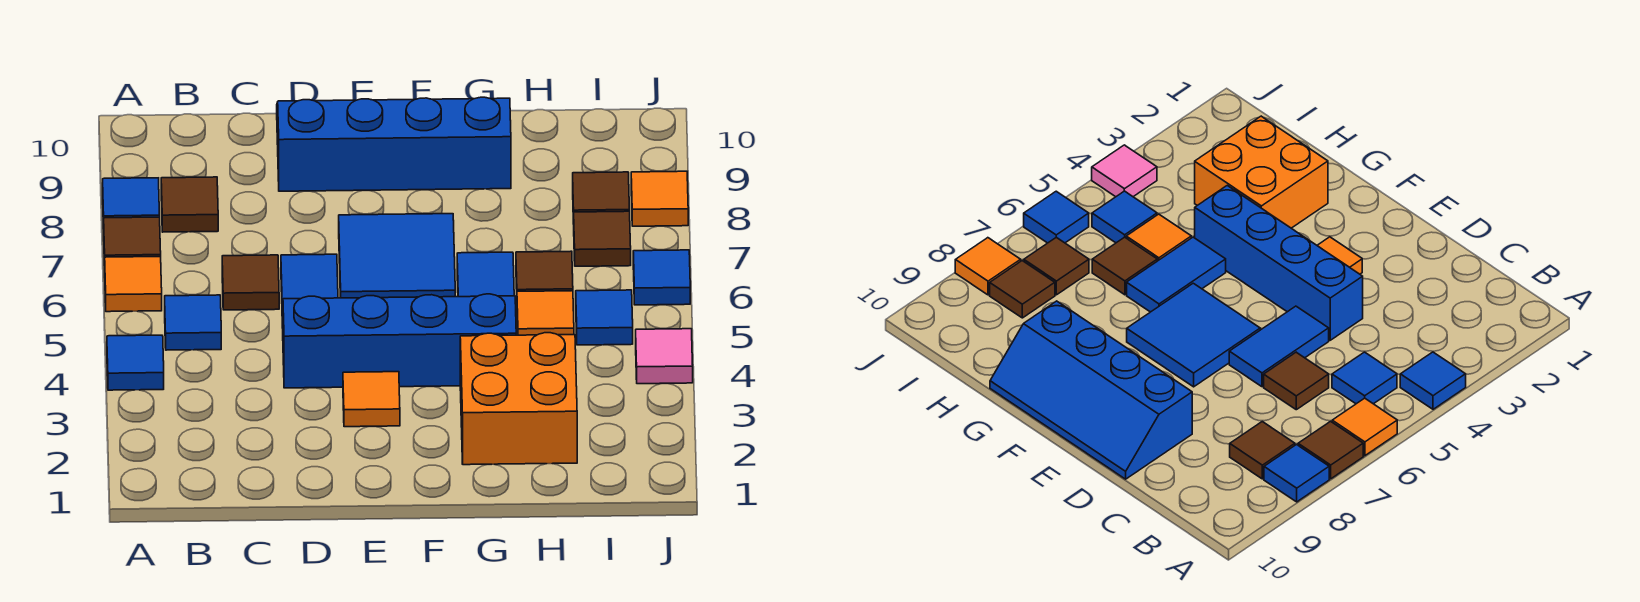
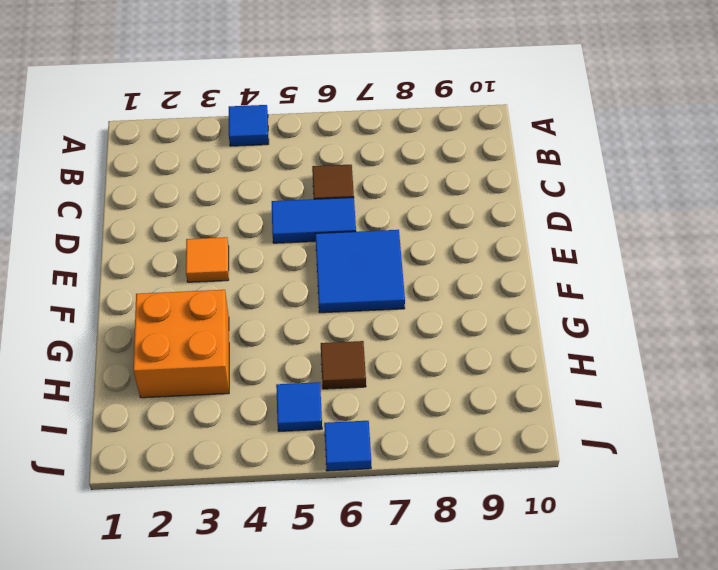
none -> orange tile A6 level 1
none -> brown tile A7 level 1
none -> blue tile A8 level 1

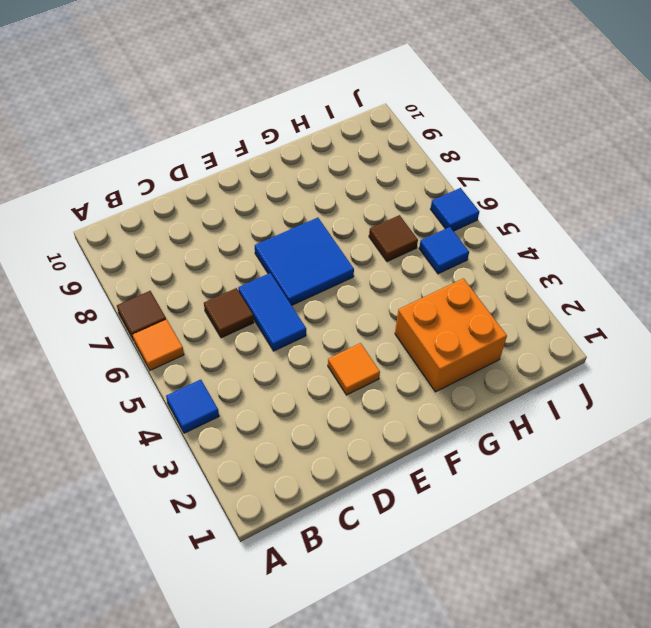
none -> blue tile A8 level 1
none -> blue tile B5 level 1
none -> brown tile B8 level 1

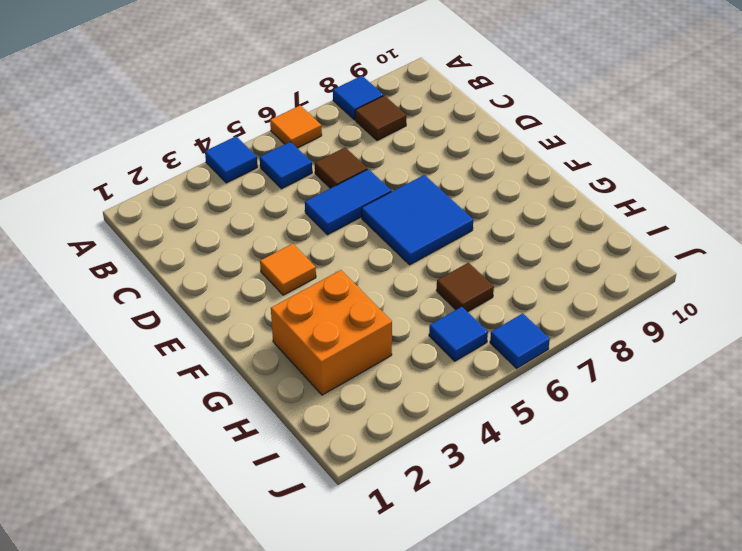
none -> brown tile A7 level 1
none -> blue brick D4:G4 level 1
none -> blue slope D9:G10 level 1 top 9

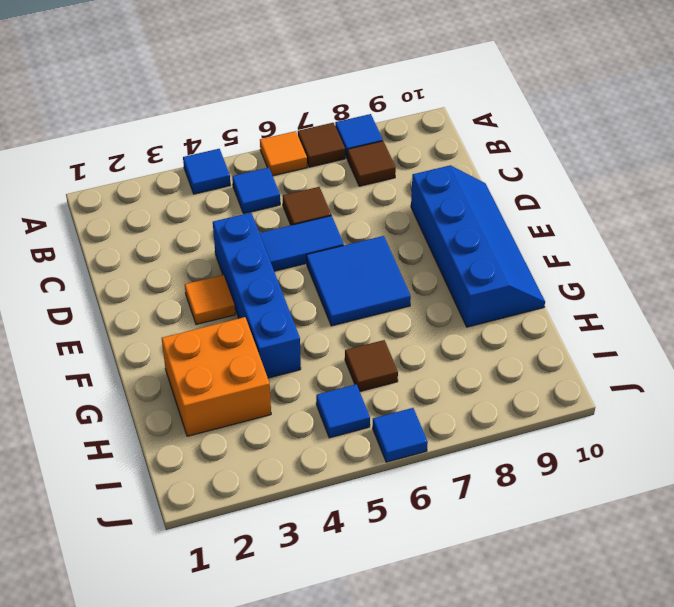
none -> blue tile G5:G6 level 1
none -> orange tile H5 level 1
none -> brown tile I7 level 1

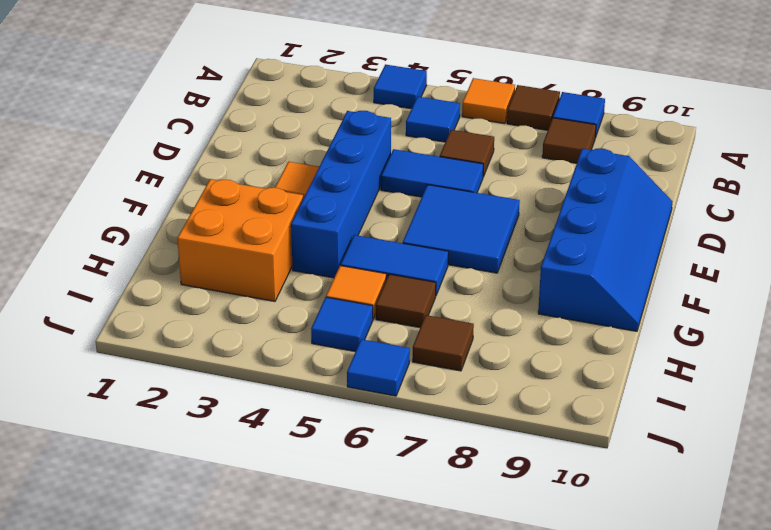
none -> brown tile I8 level 1
none -> pink tile J4 level 1
none -> orange tile J8 level 1

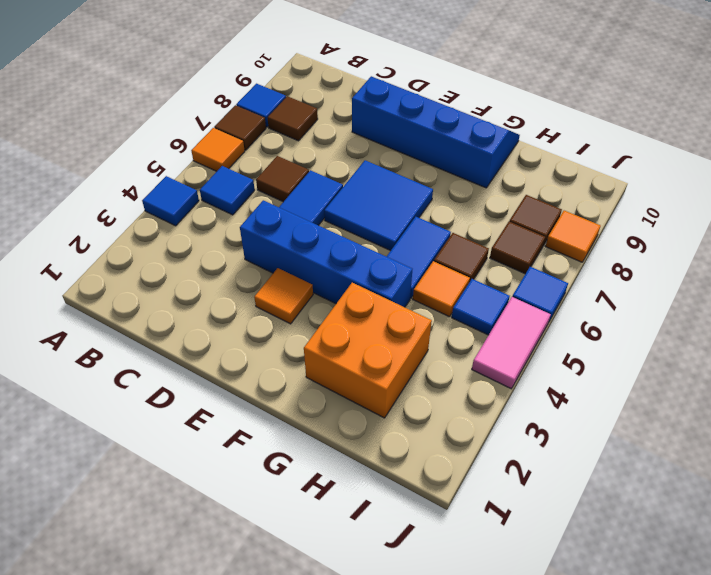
pink tile J4:J5 level 1 -> pink tile J4 level 1

